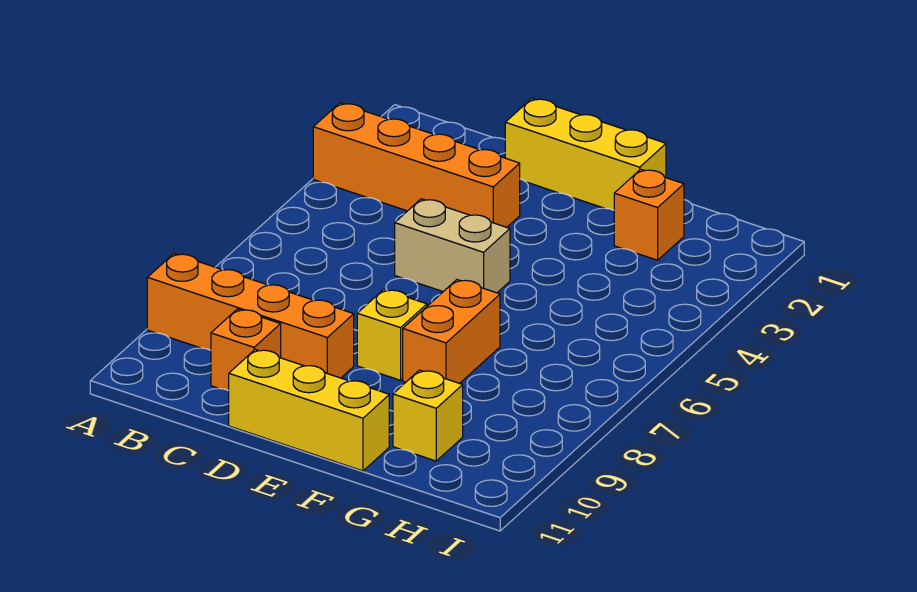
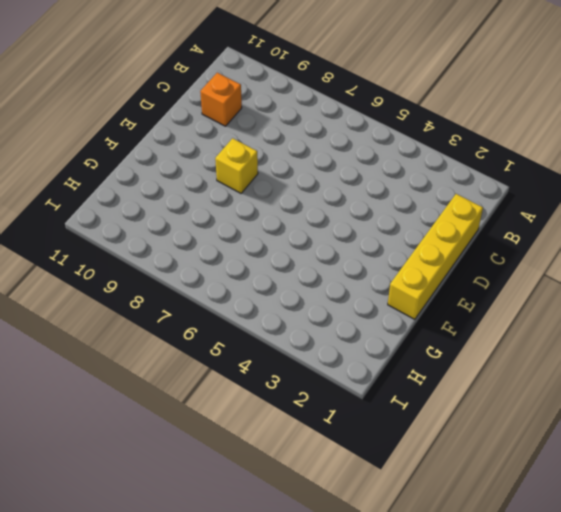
yellow brick C1:F1 level 1 -> yellow brick D1:F1 level 1
none -> orange brick A3:D3 level 1
none -> orange brick A9:D9 level 1

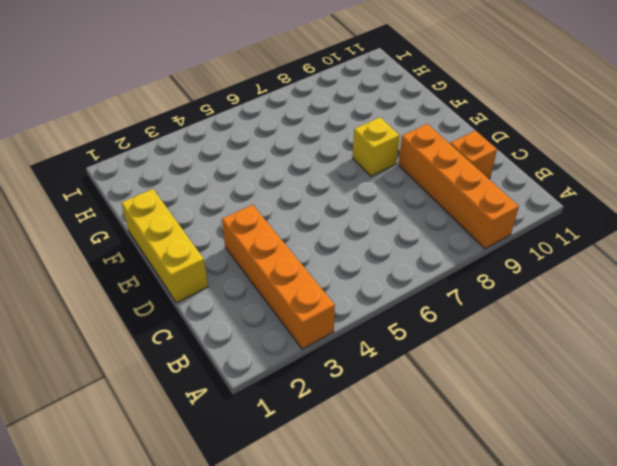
none -> tan brick D5:E5 level 1
none -> yellow brick D11:F11 level 1

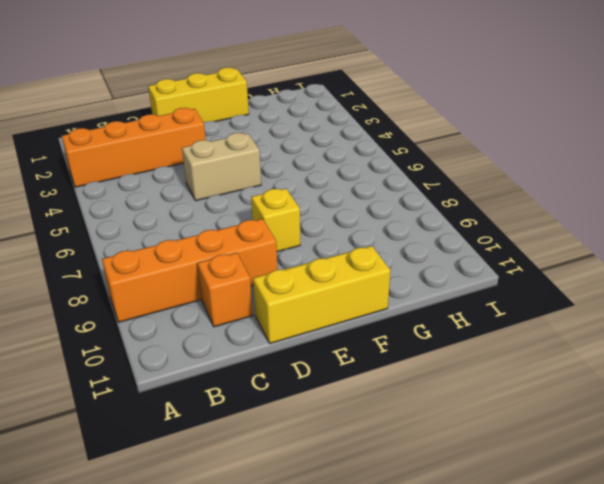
none -> orange brick F7:F8 level 1
none -> orange brick G2 level 1

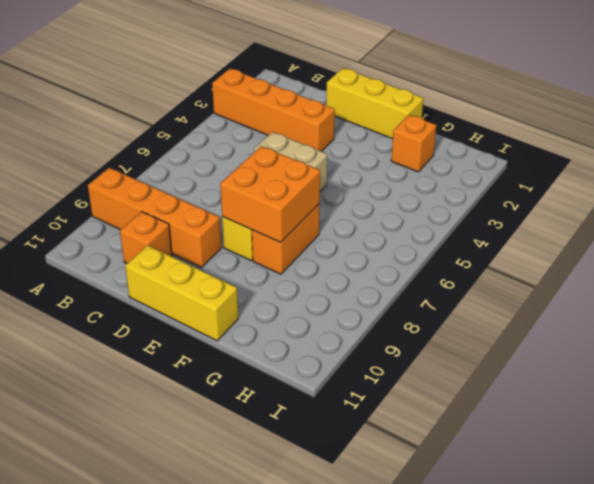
orange brick E7:F8 level 2 -> none
none -> yellow brick G10 level 1

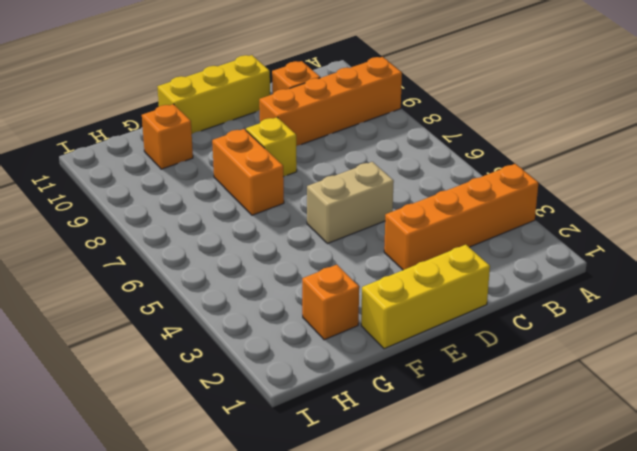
orange brick G10 level 1 -> yellow brick G10 level 1

